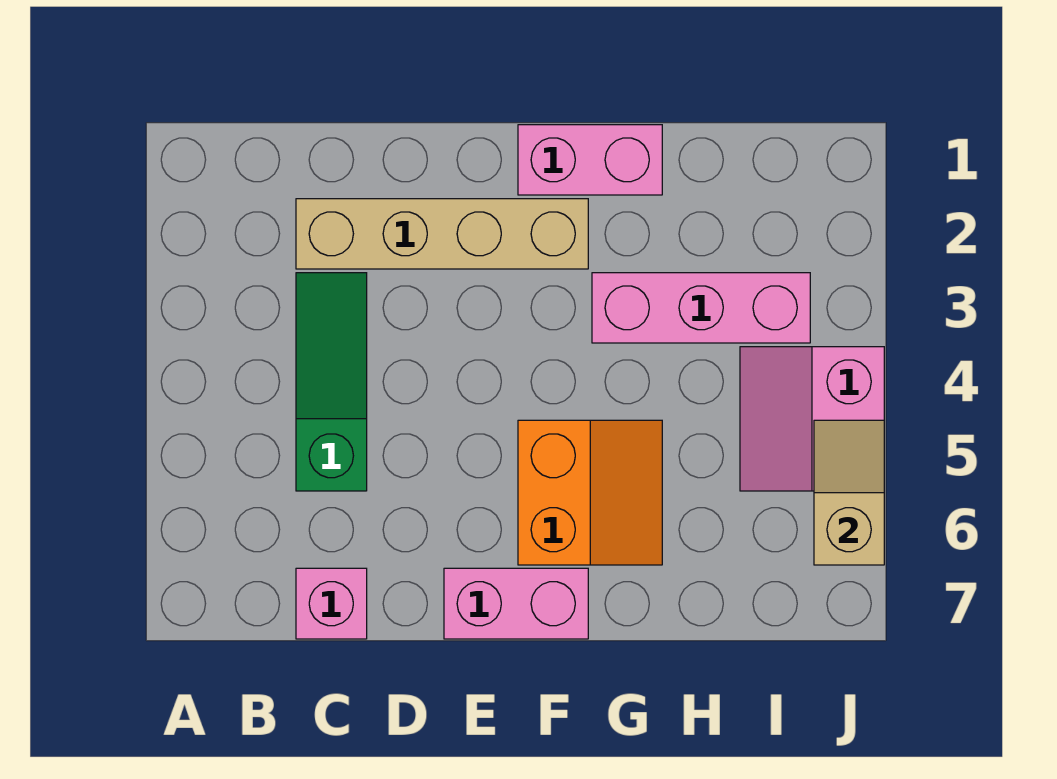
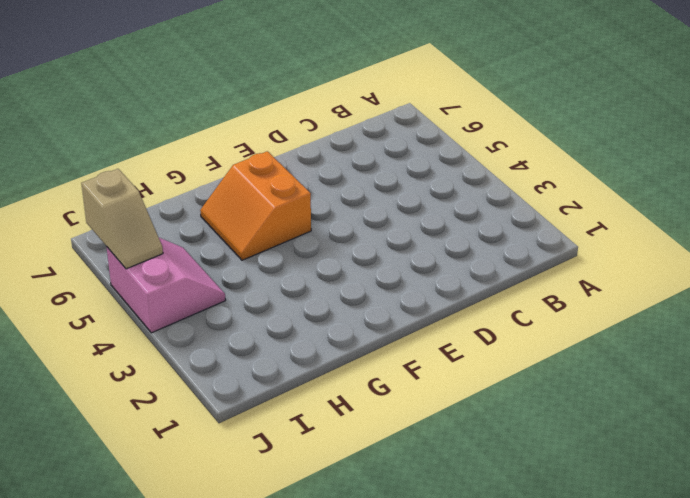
none -> tan brick C2:F2 level 1
none -> green slope C3:C5 level 1 top 5

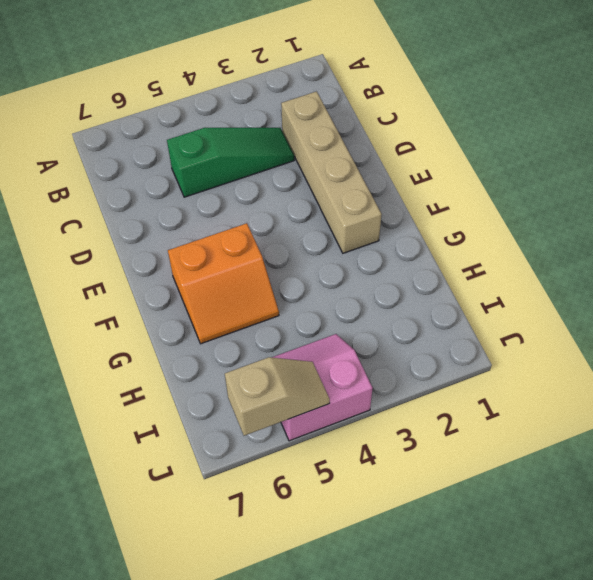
none -> pink brick C7 level 1
none -> pink brick E7:F7 level 1

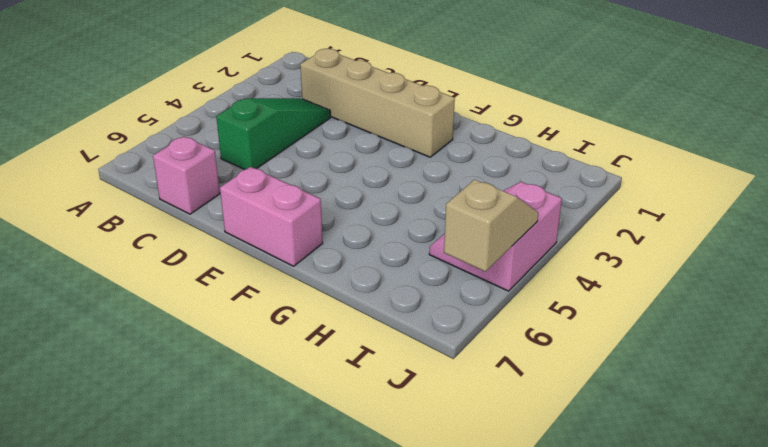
none -> pink brick F1:G1 level 1
none -> orange slope F5:G6 level 1 top F

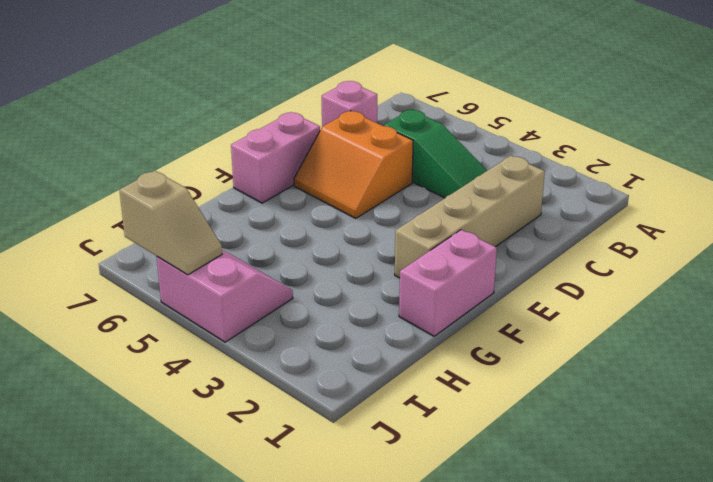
orange slope D5:E6 level 1 top D -> orange slope F5:G6 level 1 top F
none -> pink brick G3:I3 level 1

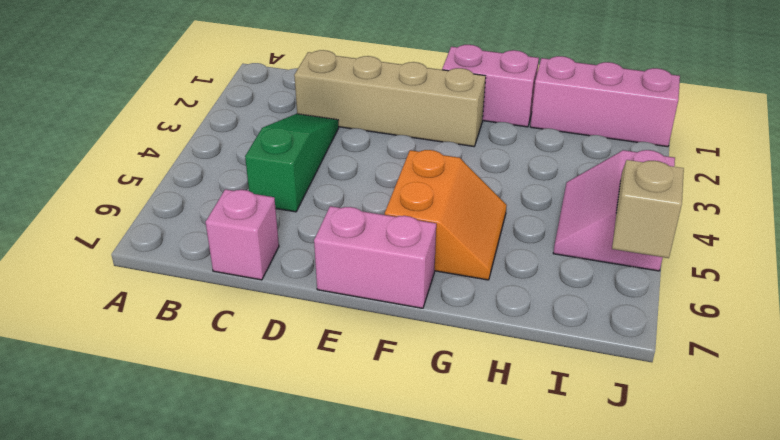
pink brick H1:J1 level 1 -> pink brick G3:I3 level 1

